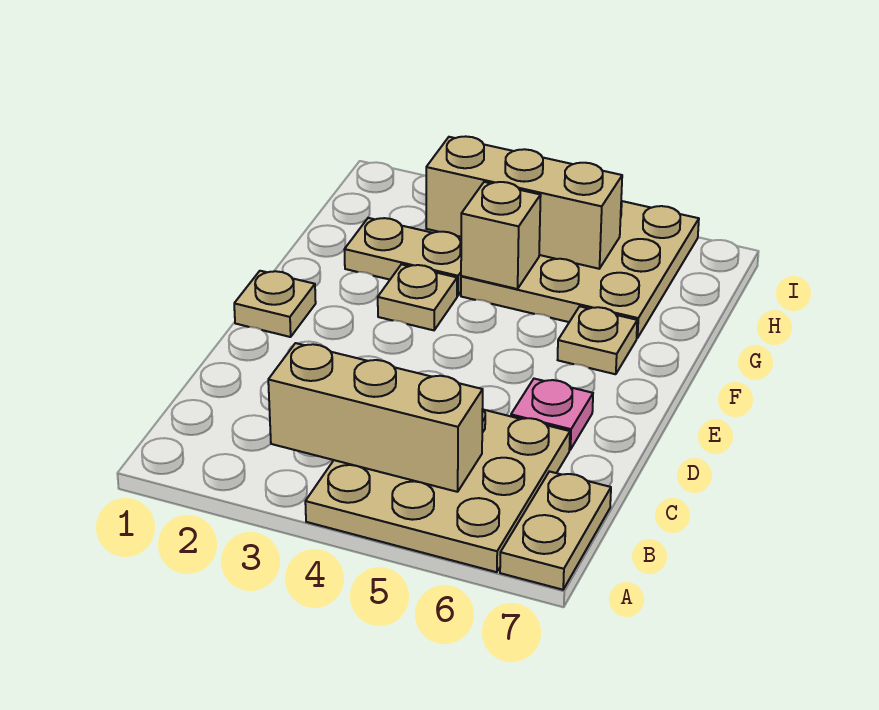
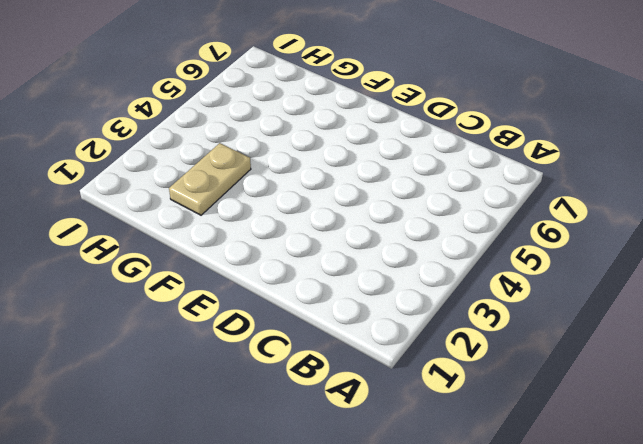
none -> tan plate A4:C6 level 1
none -> tan plate A7:B7 level 1

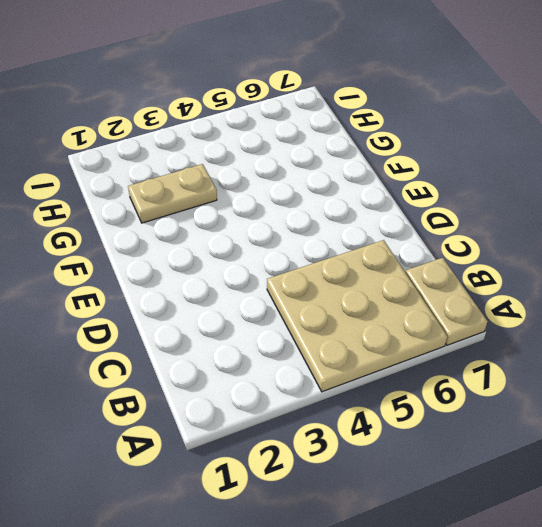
none -> pink plate D6 level 1
none -> tan plate E1 level 1

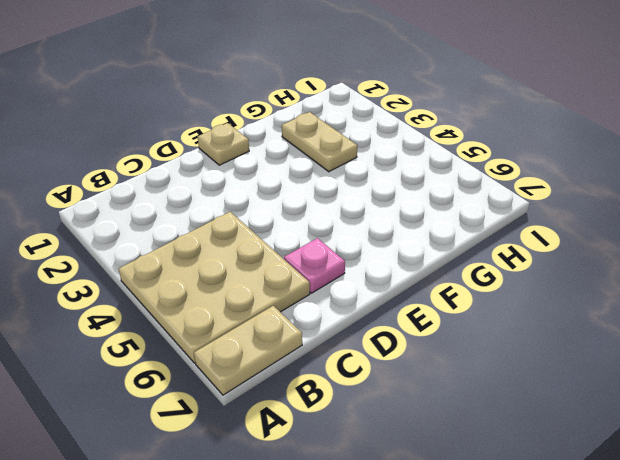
none -> tan plate F3 level 1
none -> tan plate F6 level 1

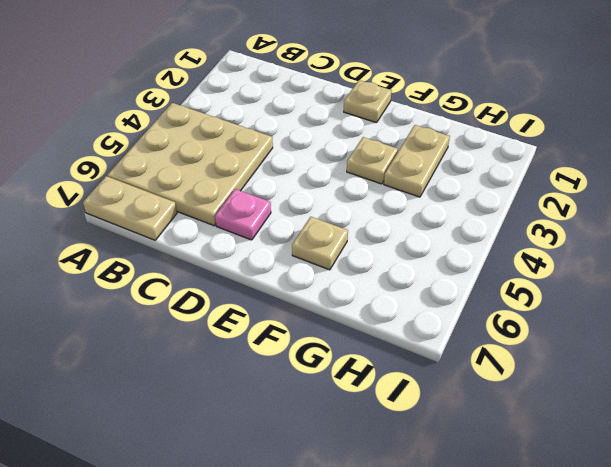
none -> tan plate G4:I6 level 1
none -> tan brick B3:B5 level 2

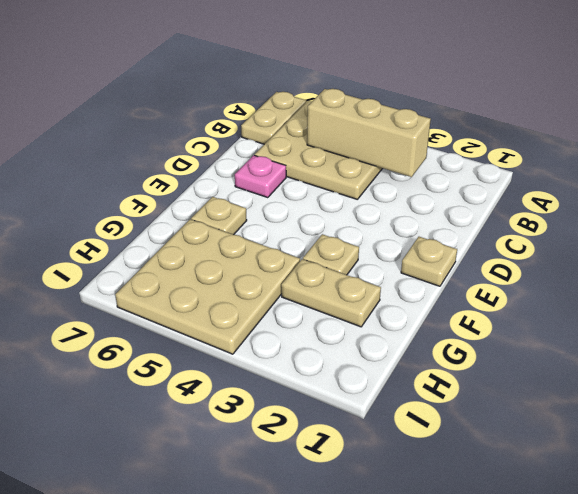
none -> tan brick G4 level 2
none -> tan brick H3:H5 level 2

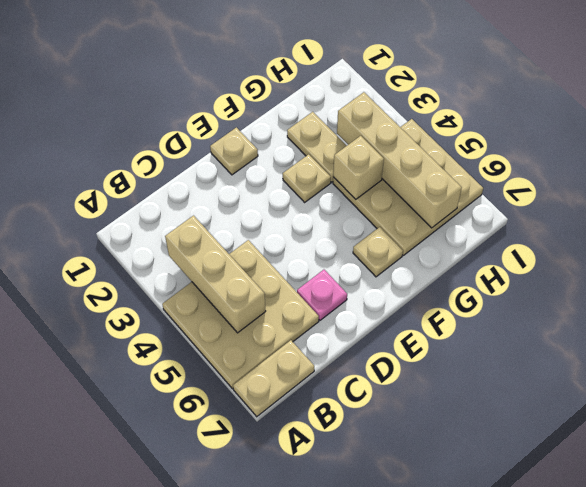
tan brick H3:H6 level 2 -> tan brick H3:H5 level 2

